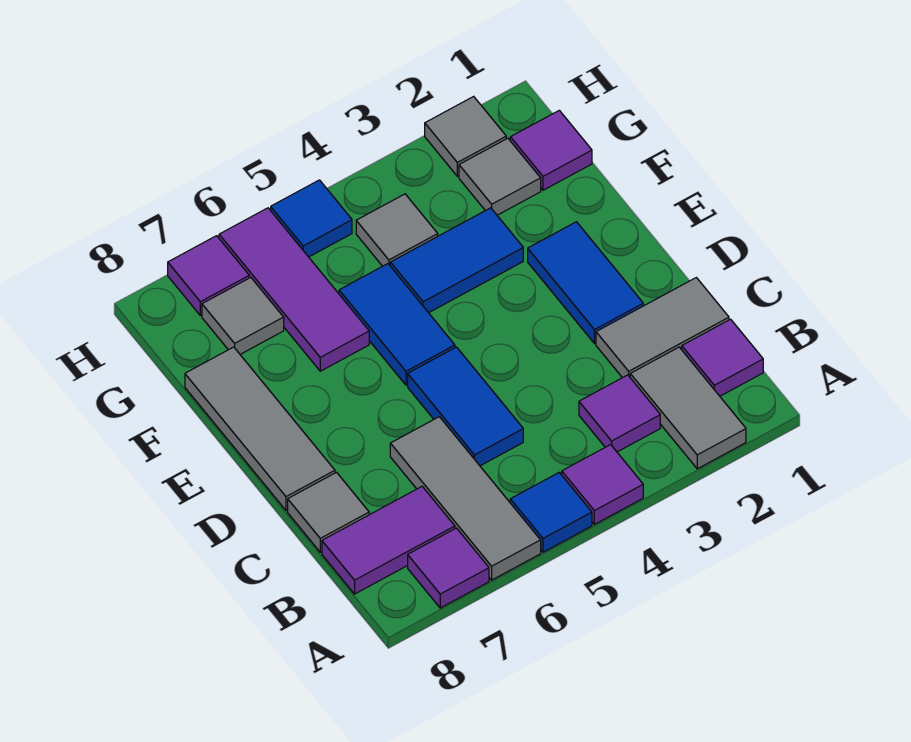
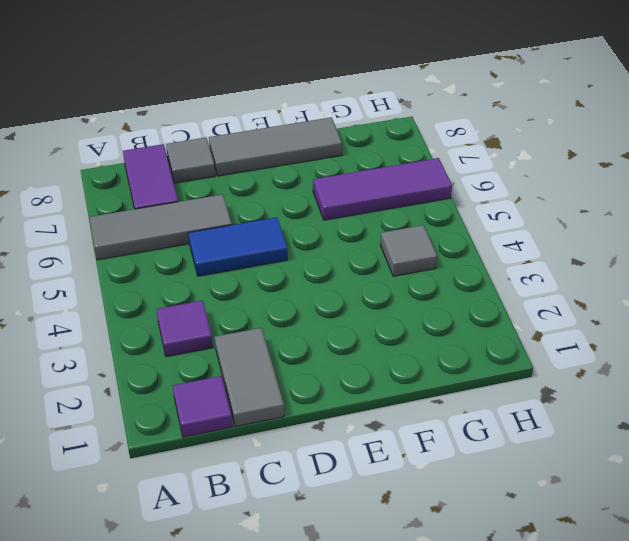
none -> grey tile A2:B2 level 1
none -> purple tile A4 level 1
none -> blue tile A5 level 1

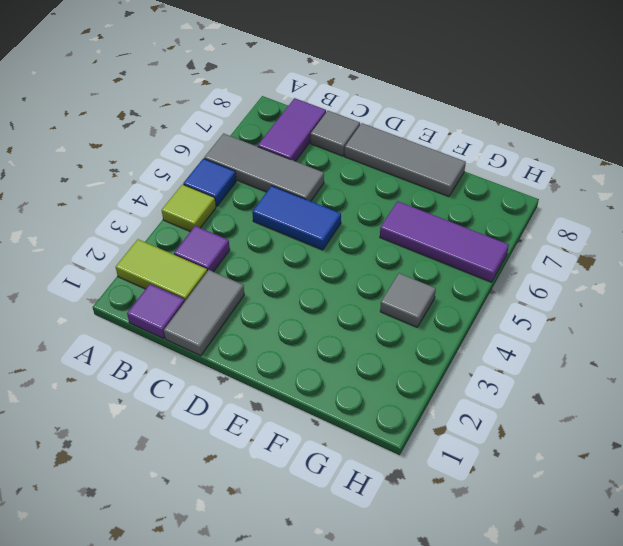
lime tile A2:B2 level 1 -> grey tile A2:B2 level 1
lime tile A4 level 1 -> purple tile A4 level 1
none -> purple tile A7 level 1
none -> blue tile D2:E2 level 1
none -> blue tile E5:F5 level 1

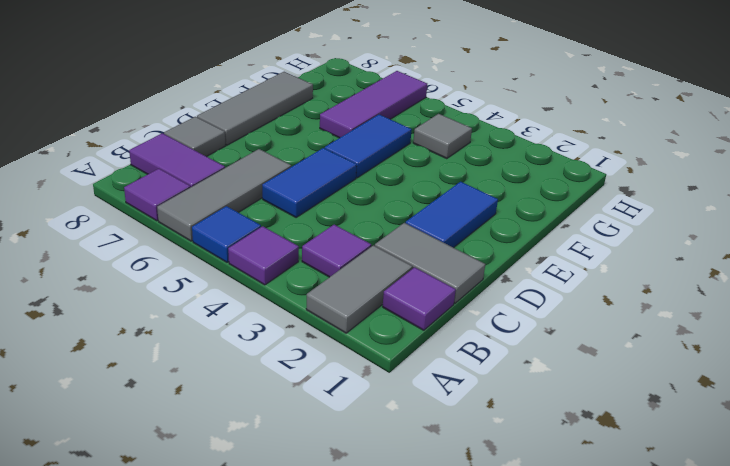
none -> blue tile F3:F4 level 1
none -> purple tile G1 level 1
none -> grey tile G2 level 1

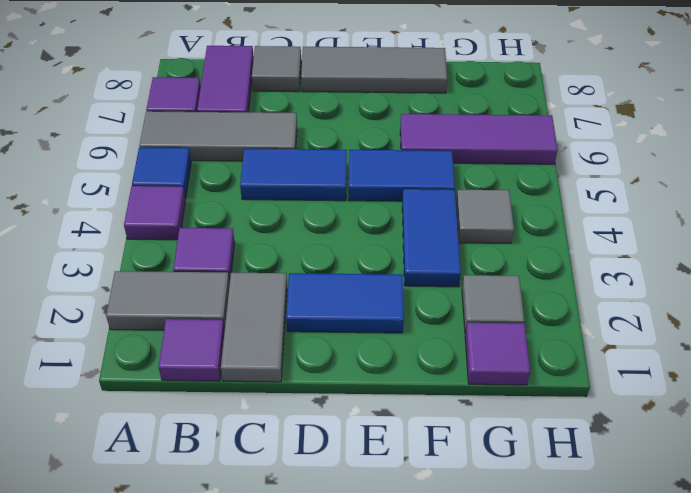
none -> grey tile G7 level 1
none -> grey tile H2 level 1
none -> blue tile H5 level 1

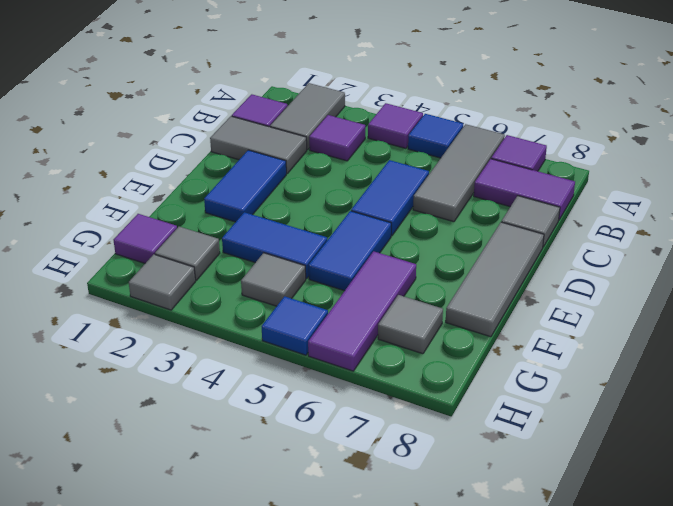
none -> purple tile H7 level 1

